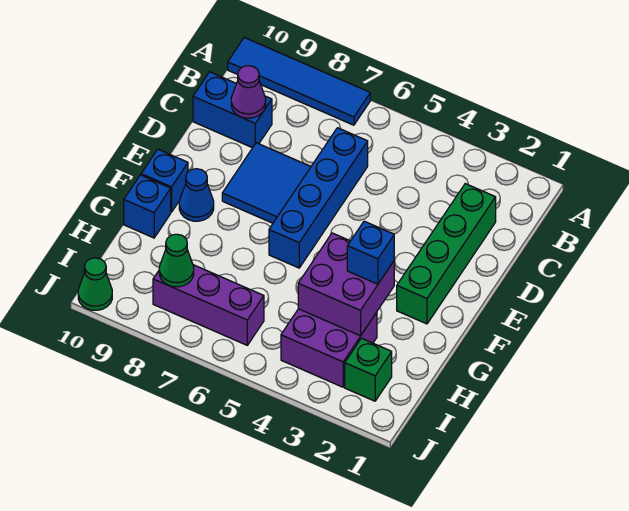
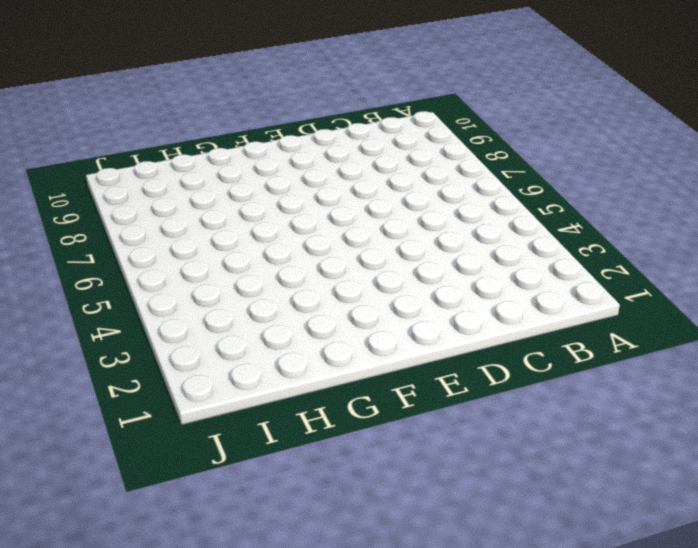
none -> blue tile A7:A10 level 1
none -> green brick C2:F2 level 1
none -> blue brick C6:F6 level 1

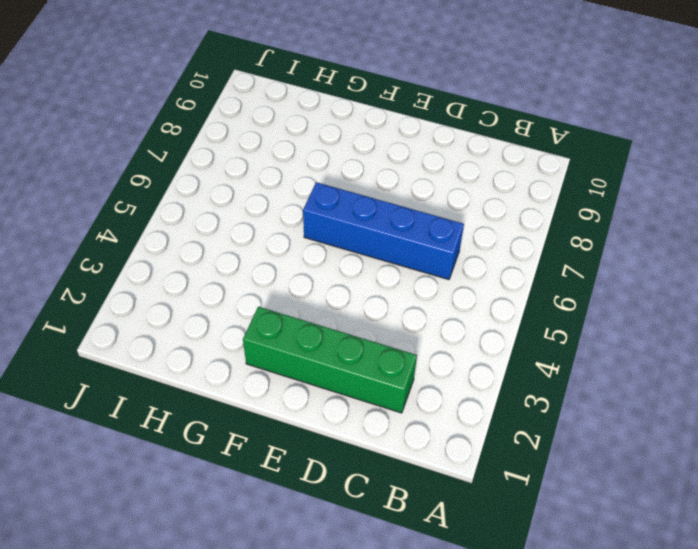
none -> blue tile A7:A10 level 1
none -> blue brick C9:C10 level 1
none -> blue tile D7:E8 level 1

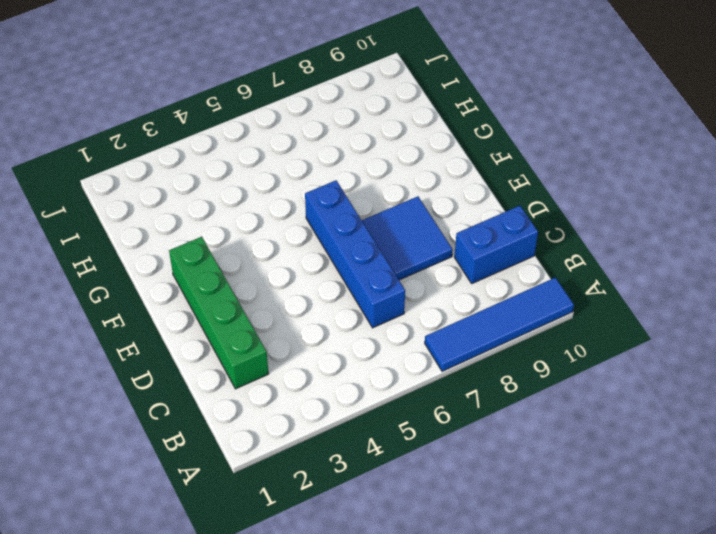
none -> blue cone F9 level 1
none -> blue brick F10 level 1
none -> blue brick G10 level 1

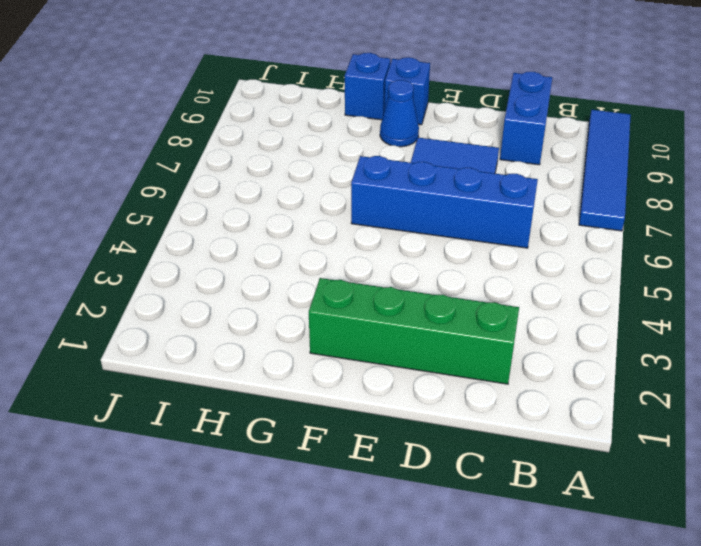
none -> purple brick H3:I4 level 1
none -> green brick I2 level 1
none -> purple brick I6:I8 level 1

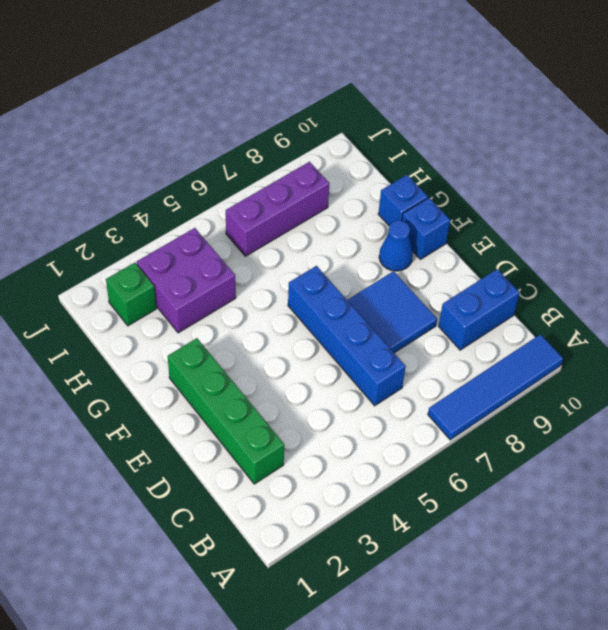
none -> green cone J10 level 1
none -> purple cone C9 level 2
none -> purple brick G3:H4 level 2

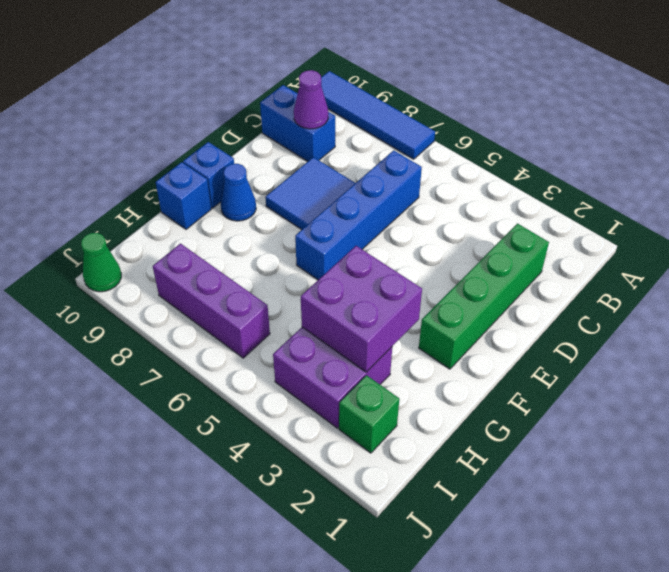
none -> green cone I8 level 2
none -> blue brick G3 level 3

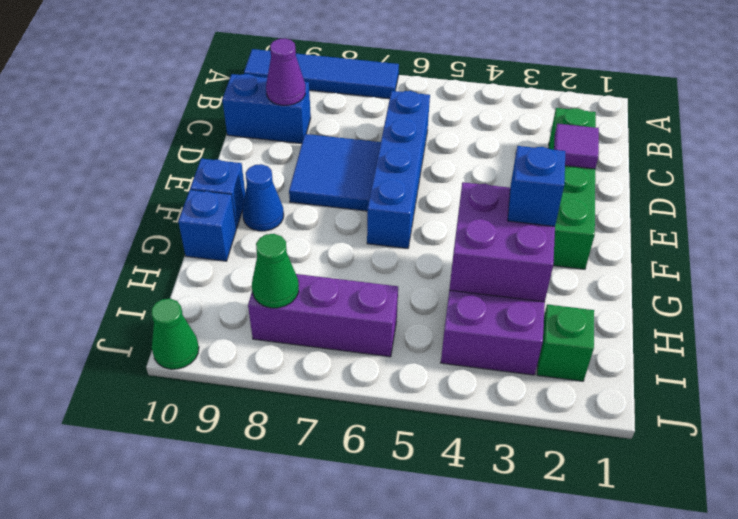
purple tile D2 level 2 -> none

